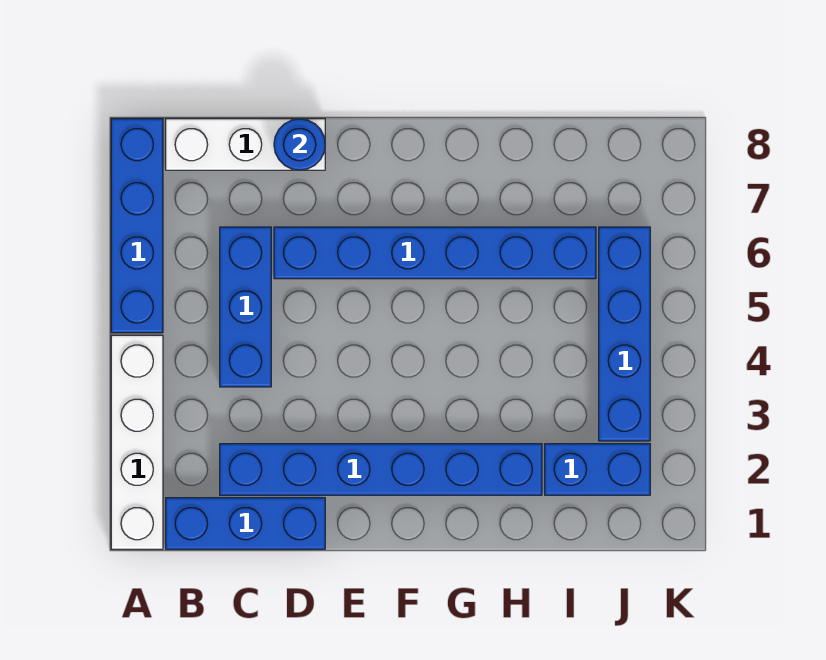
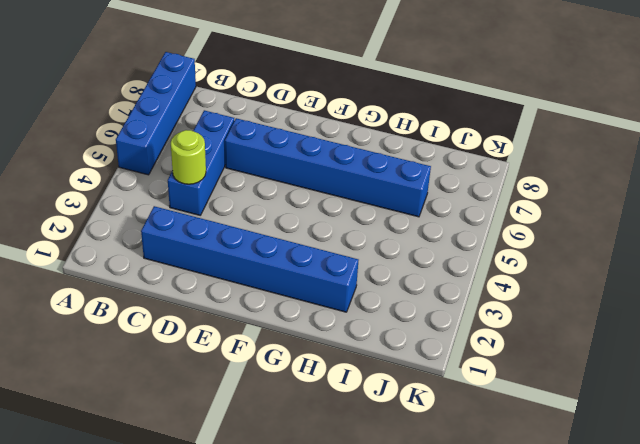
lime round brick C4 level 2 -> none
none -> white brick A1:A4 level 1
none -> blue brick B1:D1 level 1

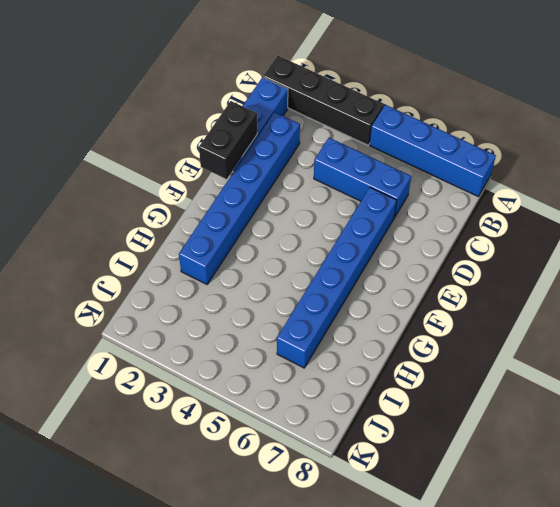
black brick A1:A4 level 1 -> white brick A1:A4 level 1
black brick D1:E1 level 2 -> none
none -> white brick B8:D8 level 1
none -> blue brick I2:J2 level 1

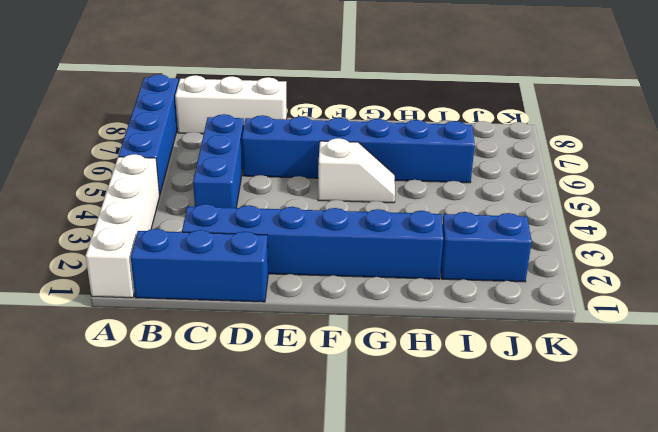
white slope F5:G5 level 1 top F -> none
none -> blue brick J3:J6 level 1
none -> blue round brick D8 level 2

